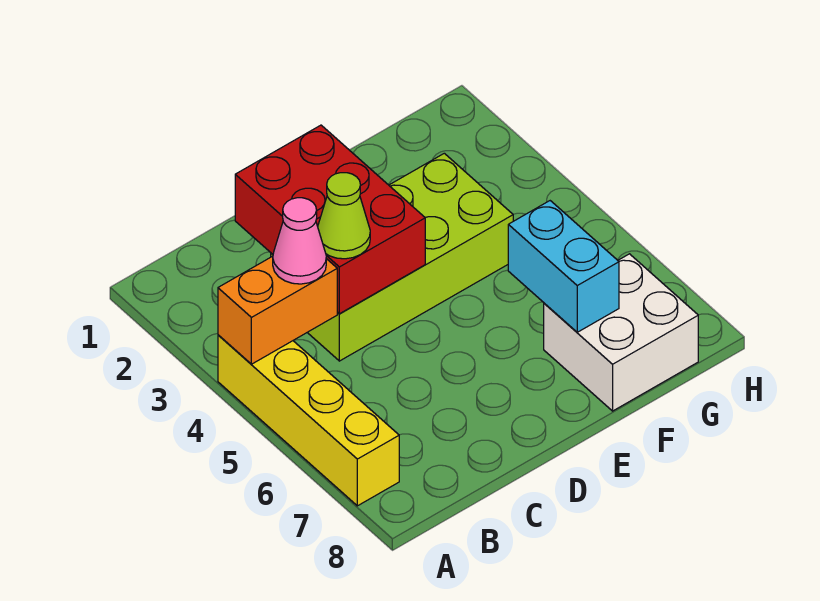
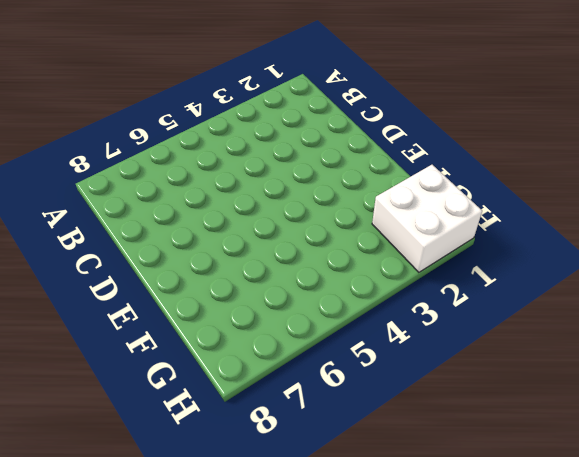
white brick G1:H2 level 1 -> white brick F7:G8 level 1
none -> yellow brick A4:A7 level 1
none -> lime brick C3:F4 level 1

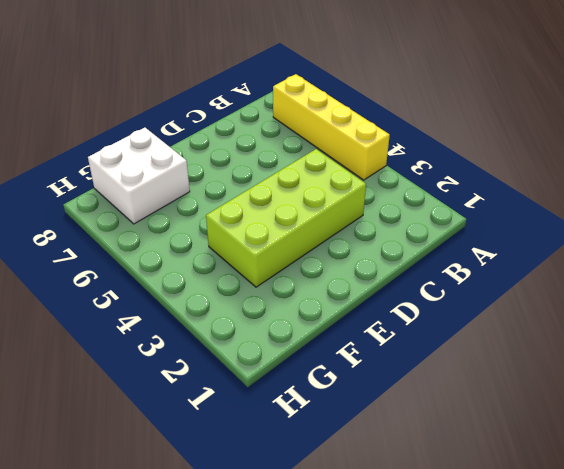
none -> orange brick A4:B4 level 2
none -> red brick C2:D4 level 2

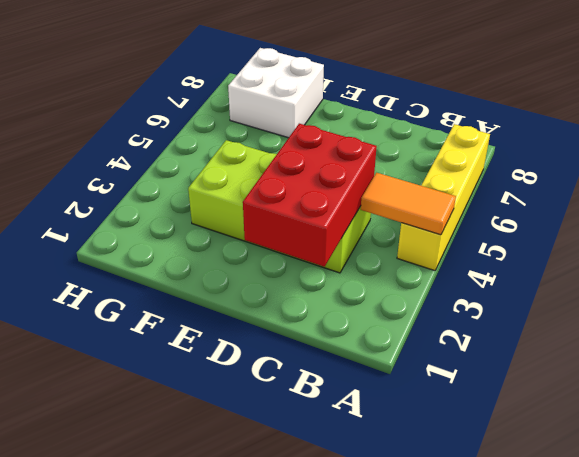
orange tile A4:B4 level 2 -> orange brick A4:B4 level 2
none -> cyan brick F6:F7 level 2
none -> pink cone B4 level 3

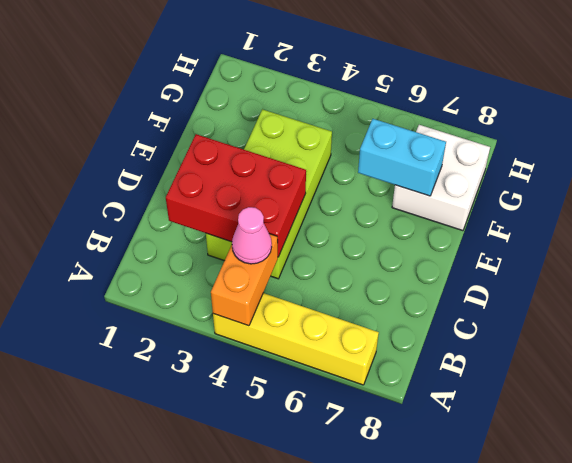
none -> lime cone C4 level 3

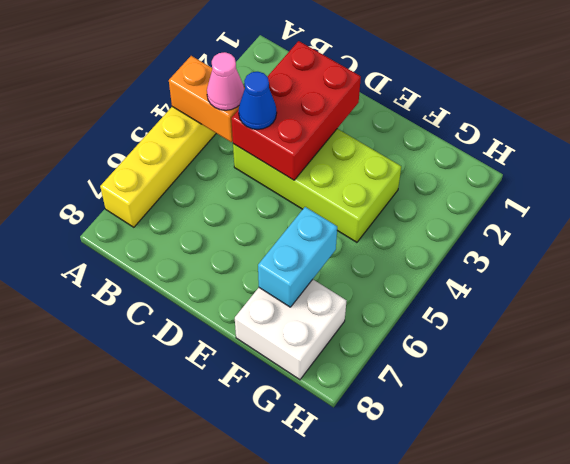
blue cone C4 level 3 -> lime cone C4 level 3

